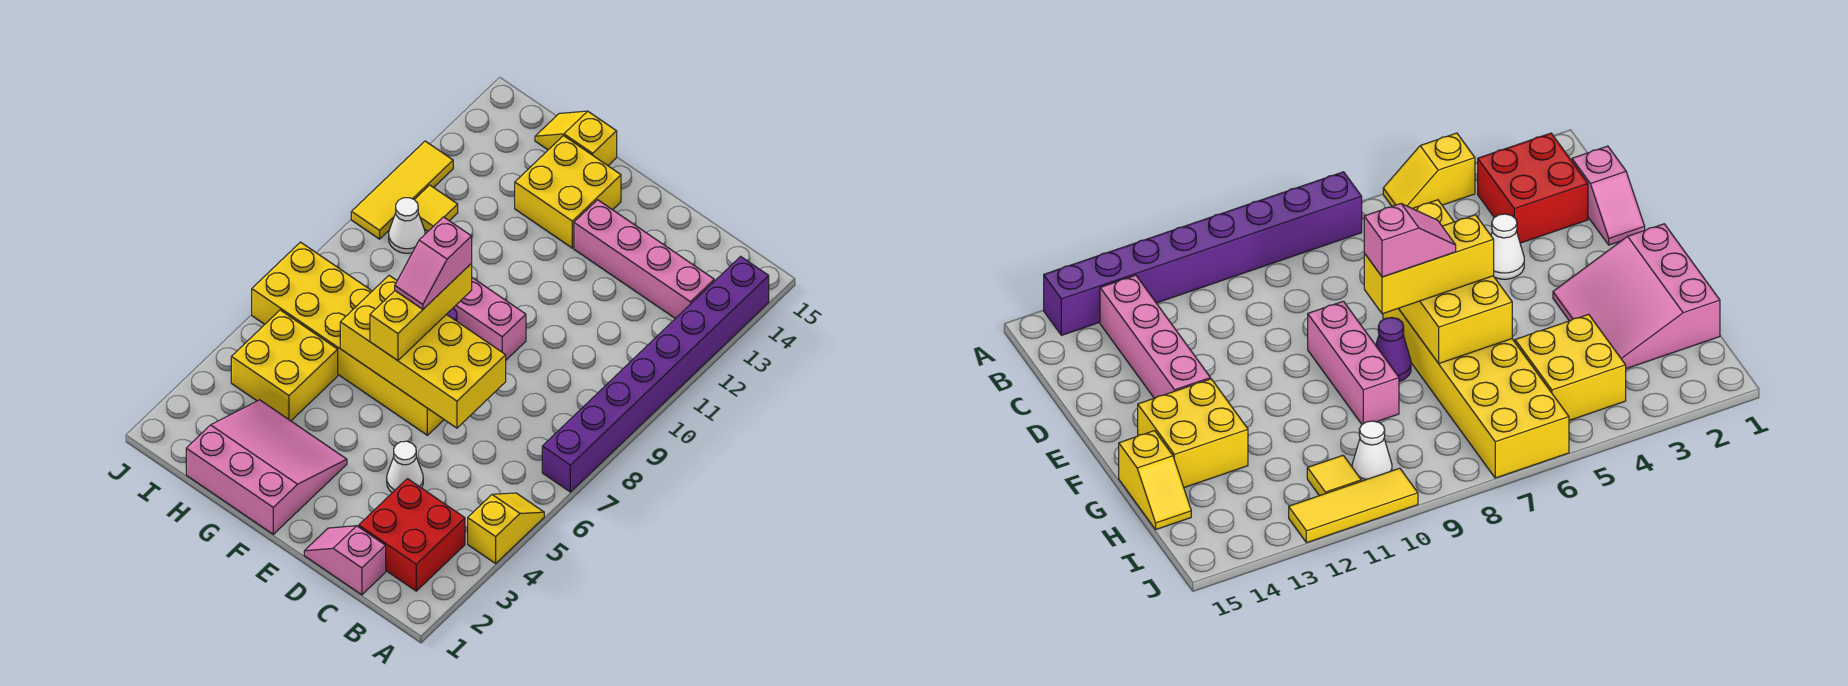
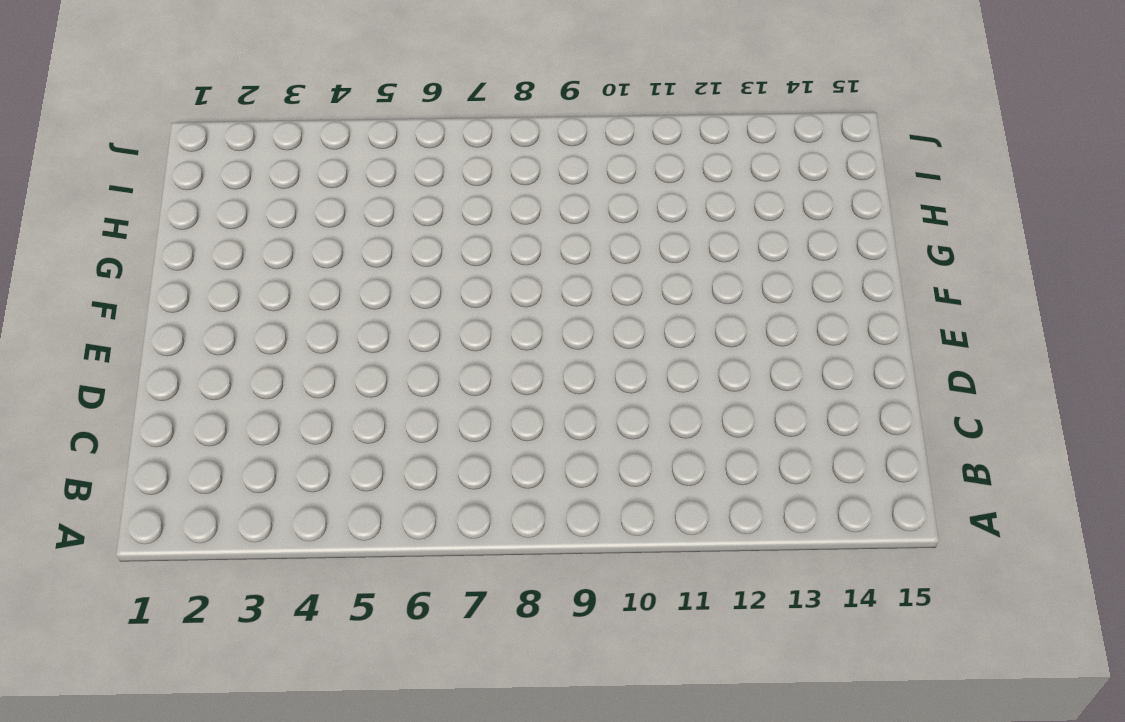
none -> yellow slope A4:A5 level 1 top 4
none -> purple brick A7:A14 level 1
none -> red brick B2:C3 level 1

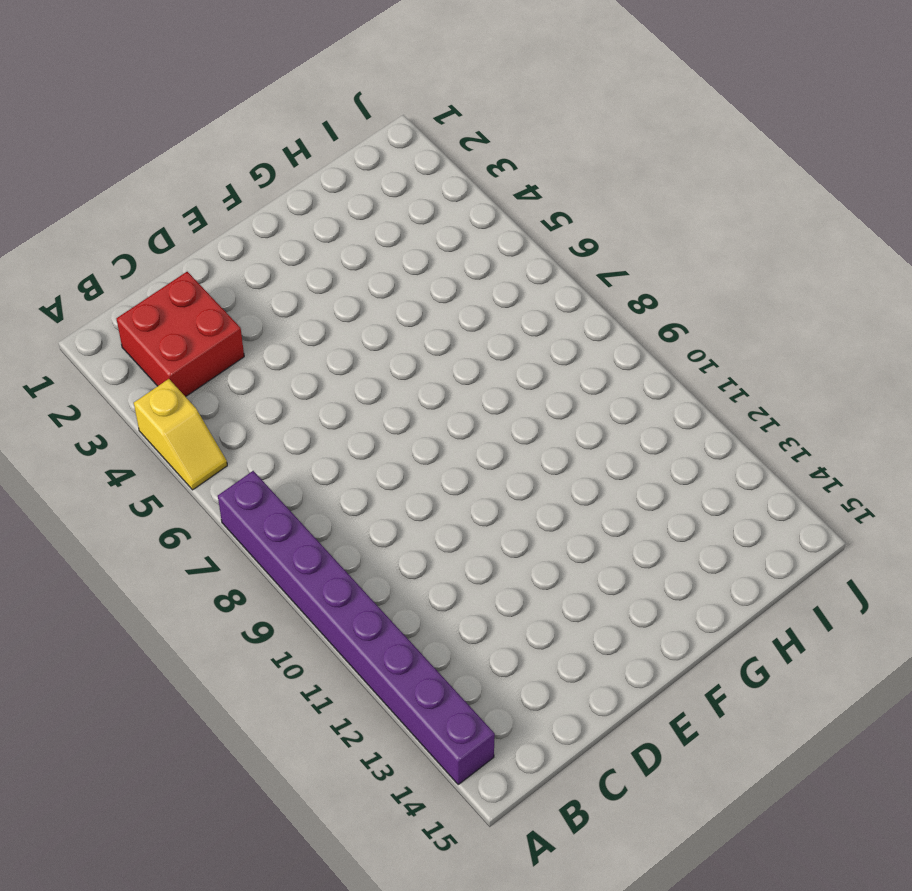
none -> pink brick B13:E13 level 1
none -> pink slope C1:D1 level 1 top C
none -> white cone D4 level 1

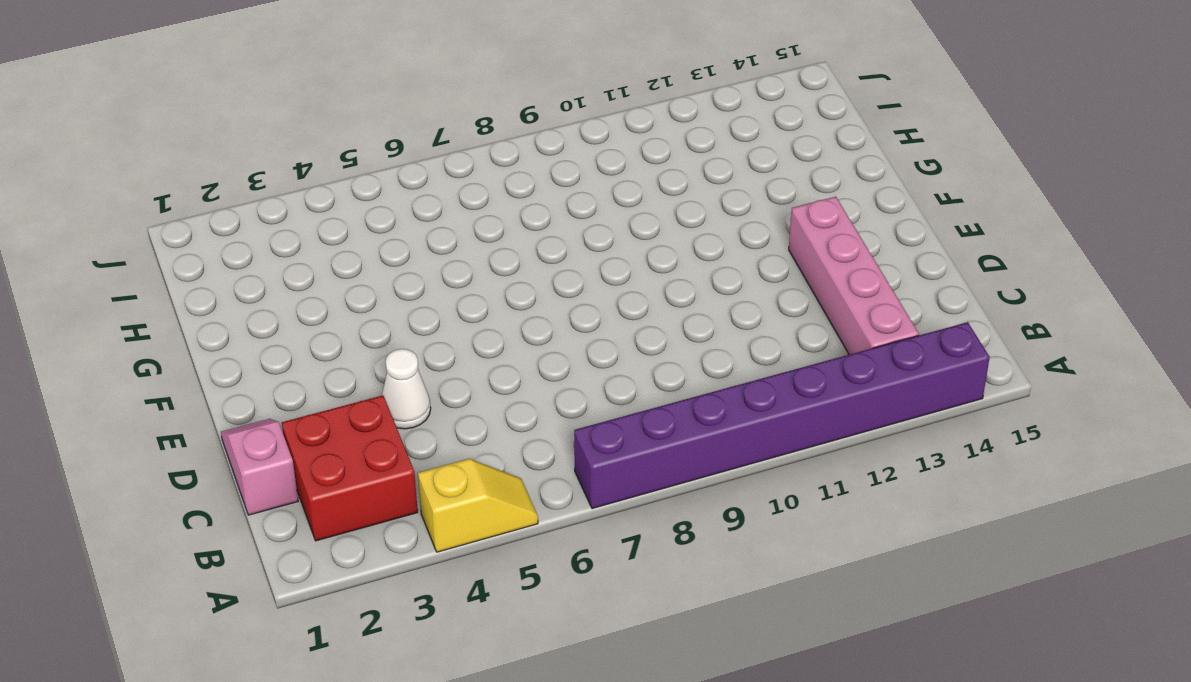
none -> yellow brick E6:J7 level 1
none -> pink brick E9:G9 level 1
none -> pink slope F1:H3 level 1 top 1

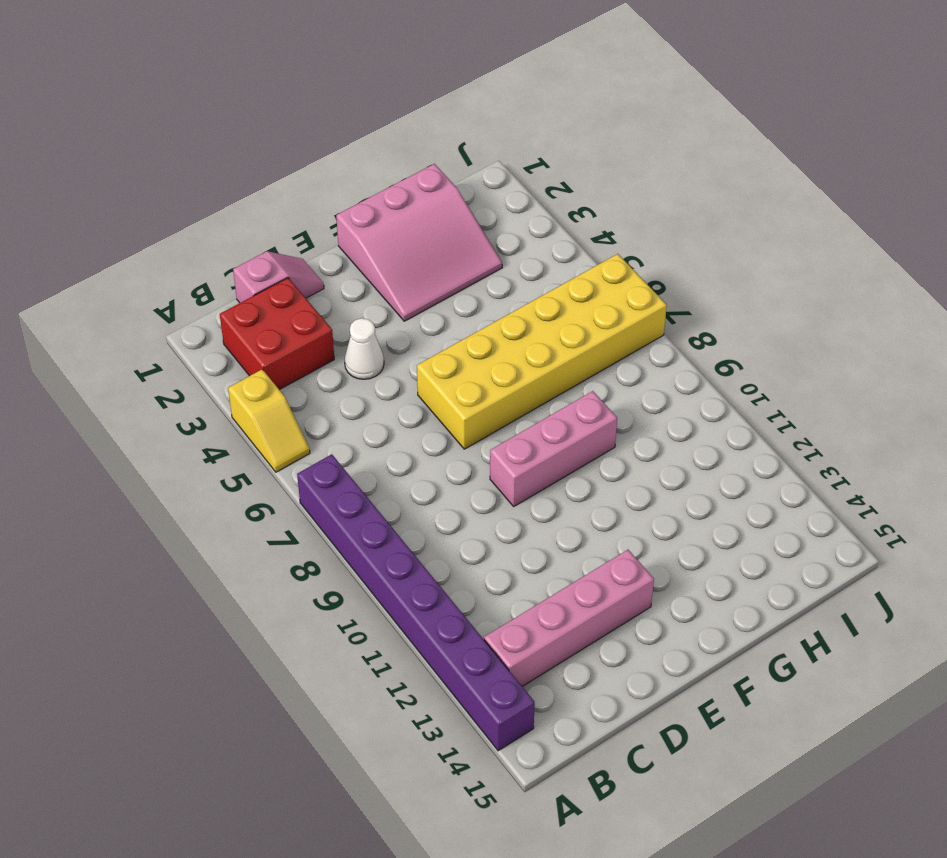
none -> purple cone F8 level 1
none -> yellow brick F13:G14 level 1
none -> yellow slope G15:H15 level 1 top G

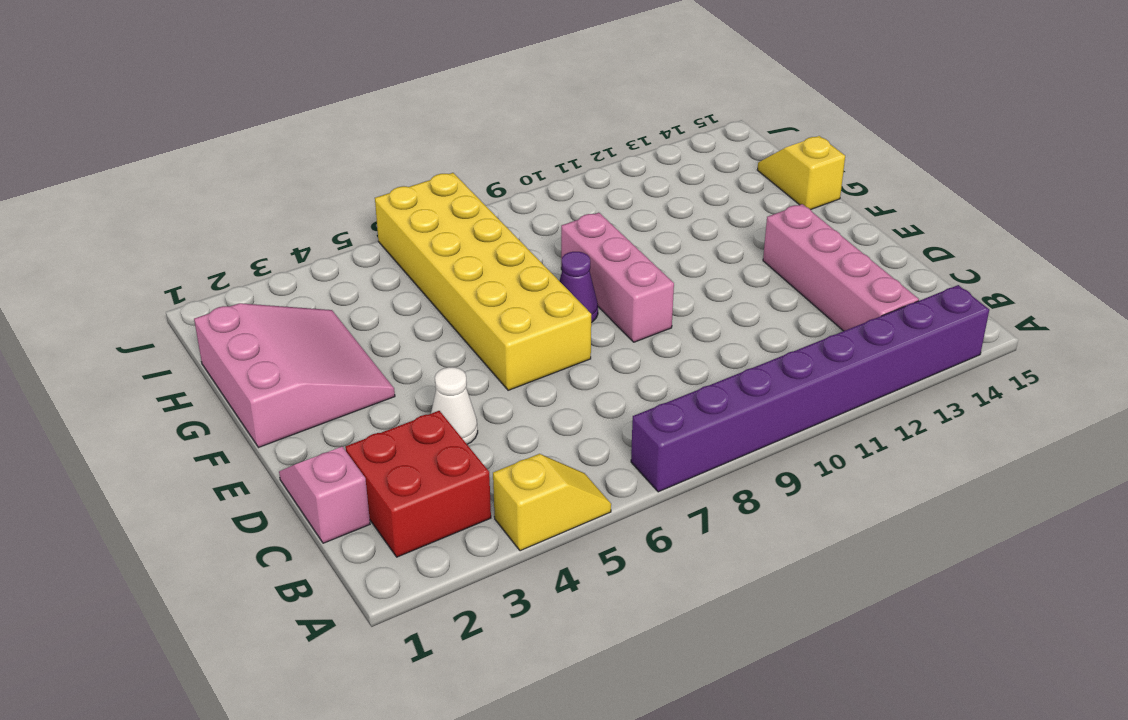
none -> yellow brick F13:G14 level 1
none -> yellow brick H4:I5 level 1
none -> white cone I10 level 1

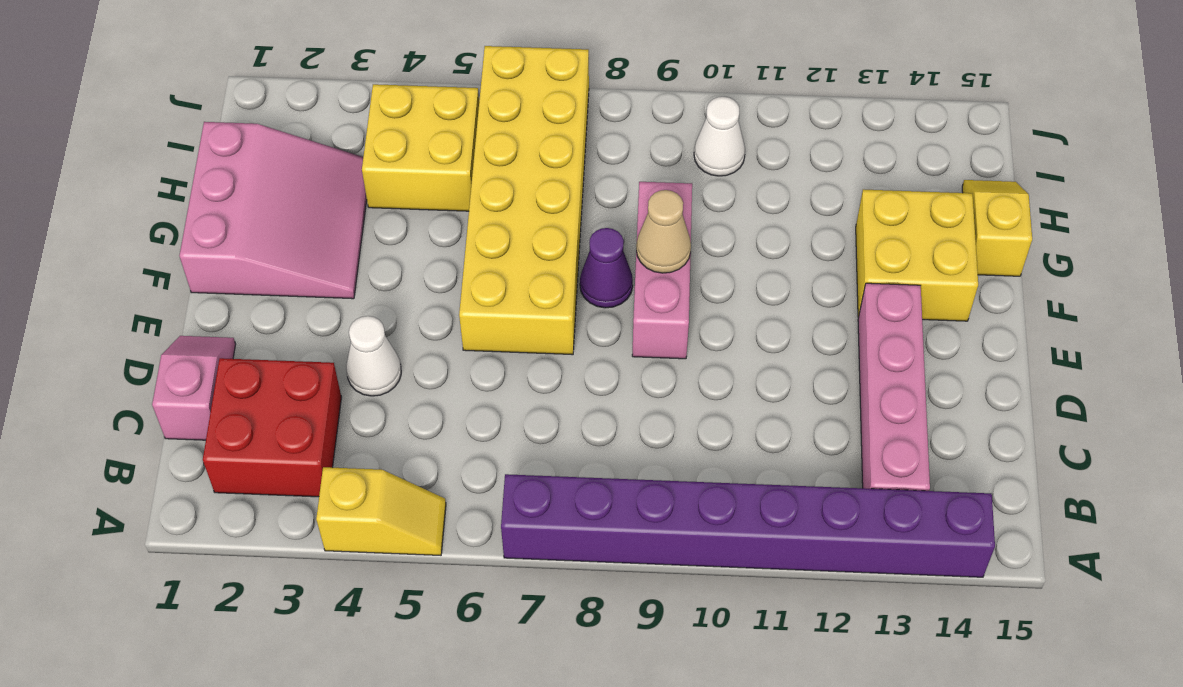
tan cone F9 level 2 -> none
none -> yellow tile I11 level 1
none -> yellow tile J10:J12 level 1
none -> yellow brick D6:G7 level 2

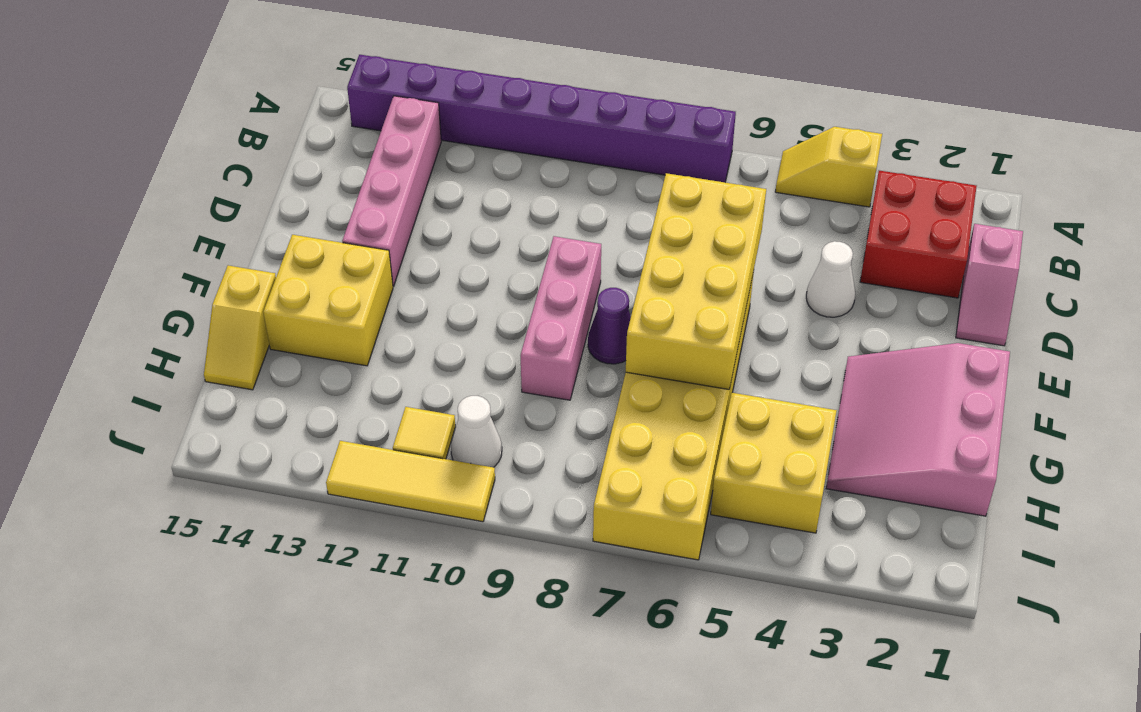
none -> yellow brick F6:F8 level 3
none -> pink slope F7:F8 level 4 top 8

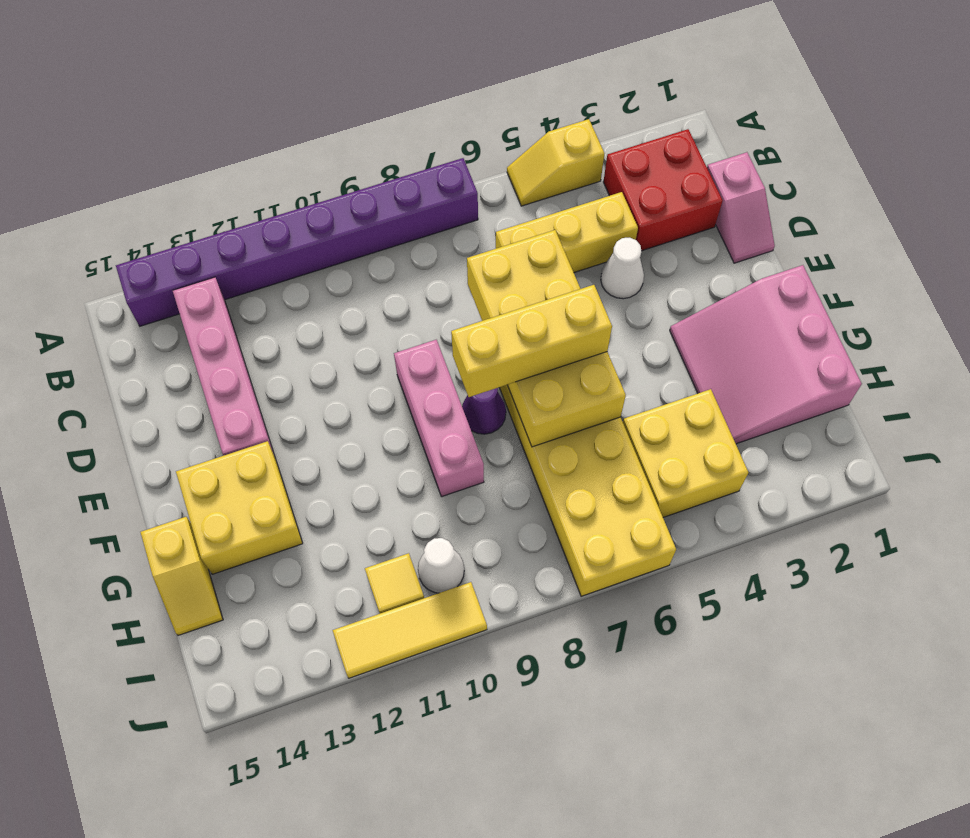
yellow brick C4:C6 level 1 -> none
none -> pink slope F7:F8 level 4 top 8

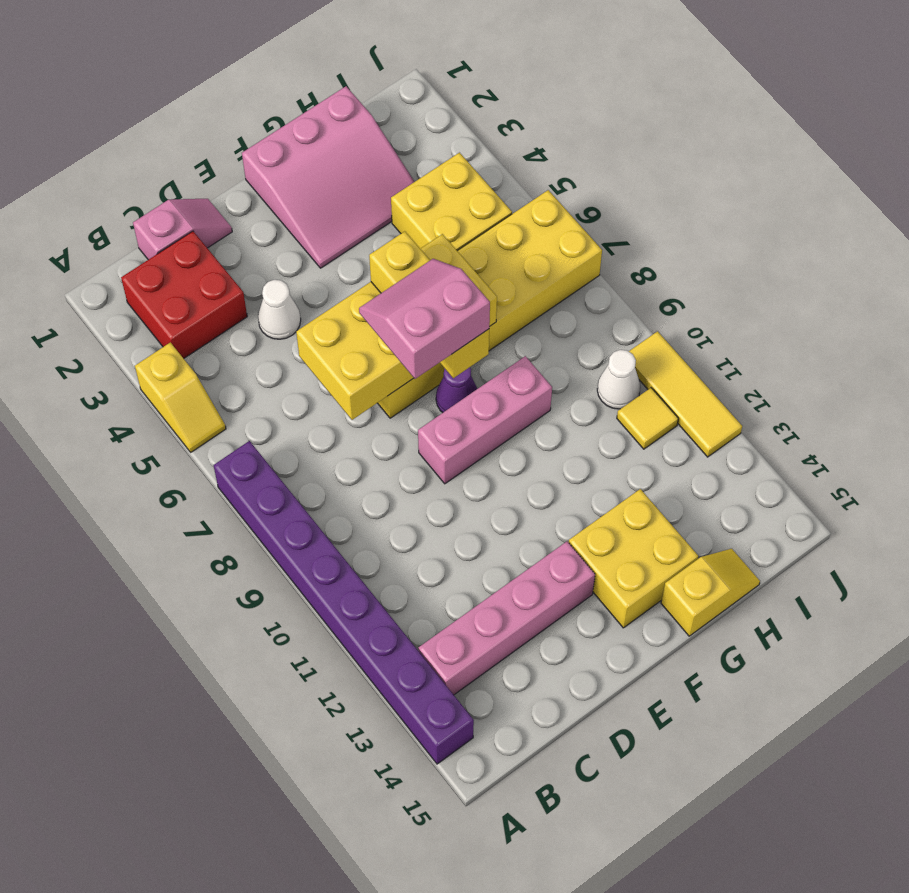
pink slope E7:F8 level 4 top 8 -> pink slope F7:F8 level 4 top 8

